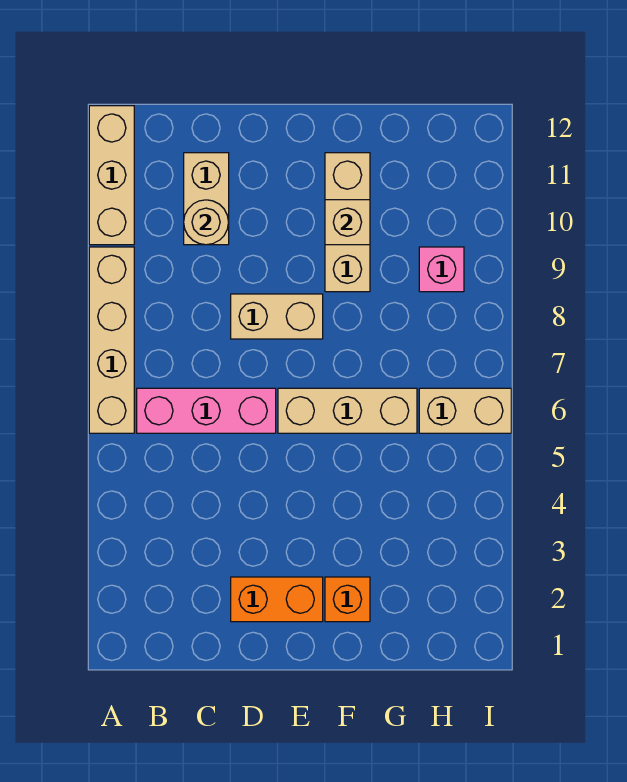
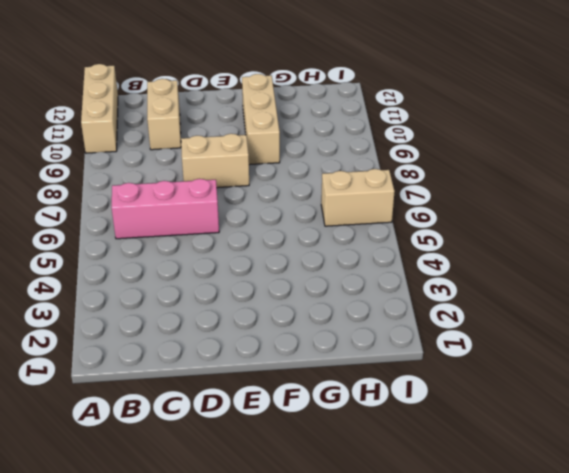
none -> tan brick A6:A9 level 1
none -> orange brick D2:E2 level 1
none -> tan brick E6:G6 level 1

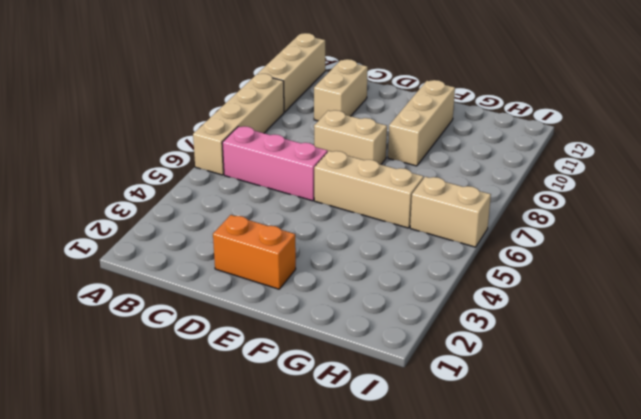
none -> orange brick F2 level 1
none -> pink brick H9 level 1
none -> tan round brick C10 level 2

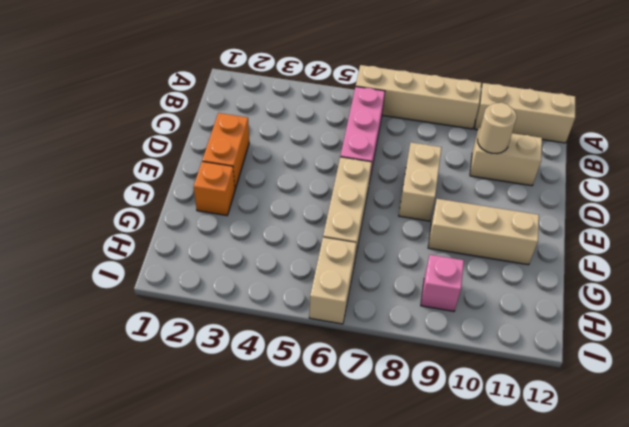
none -> tan brick F10 level 2

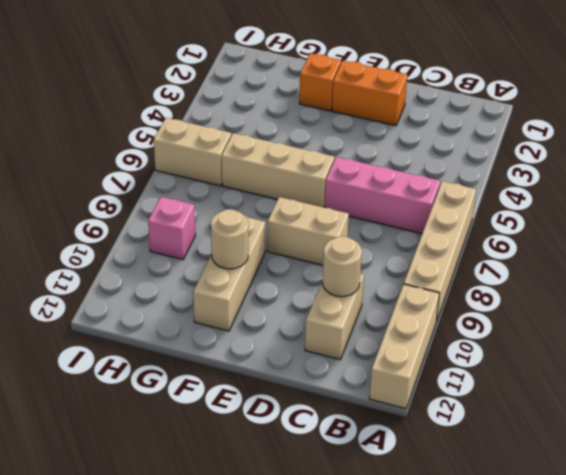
tan round brick F10 level 2 -> tan brick F10 level 2

